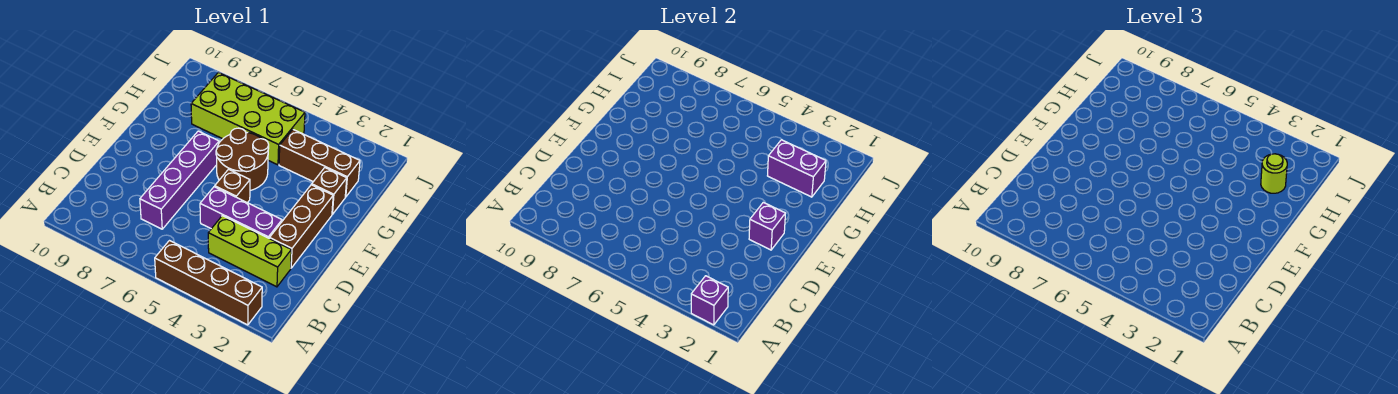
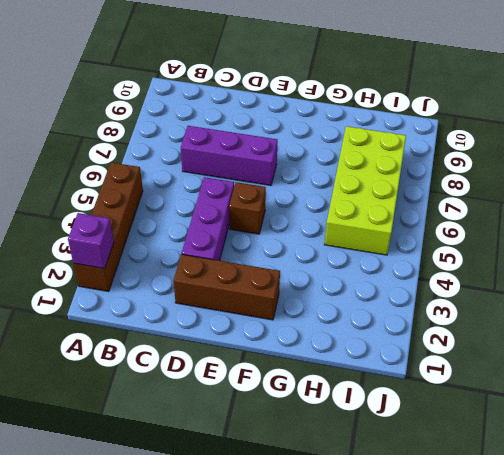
purple brick C7:E7 level 1 -> purple brick C7:F7 level 1
none -> lime brick C2:C4 level 1
none -> brown round brick F5:G6 level 1
none -> brown brick G2 level 1

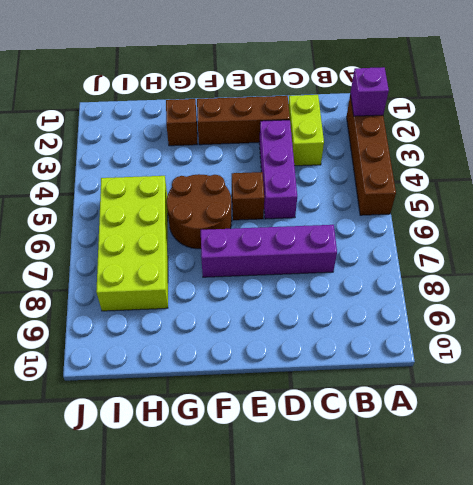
lime brick C2:C3 level 1 -> lime brick C2:C4 level 1
none -> brown brick H2:H4 level 1
none -> purple brick E2 level 2
none -> purple brick H2:H3 level 2

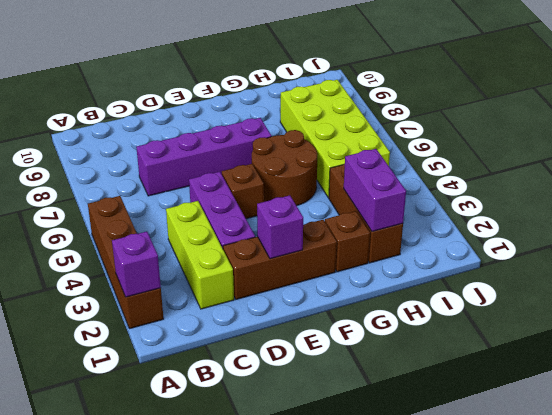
none -> lime round brick H2 level 3

